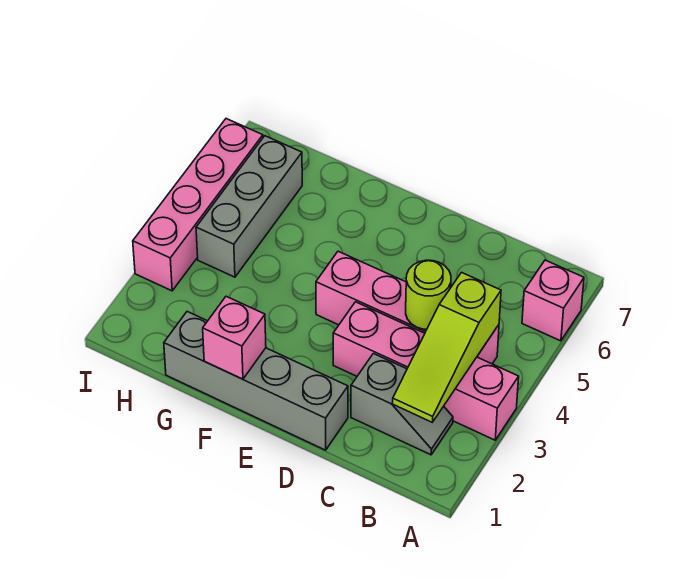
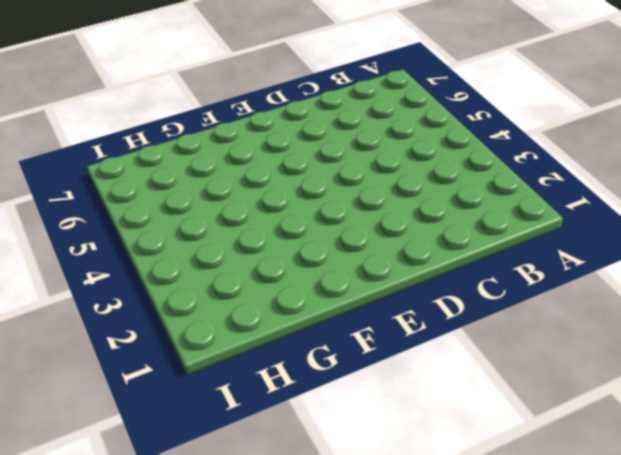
none -> pink brick A3:D3 level 1
none -> pink brick A6 level 1

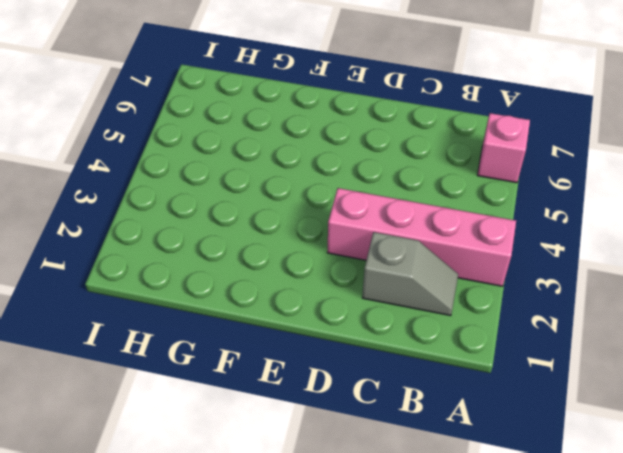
none -> pink brick B4:E4 level 1
none -> grey brick D1:G1 level 1

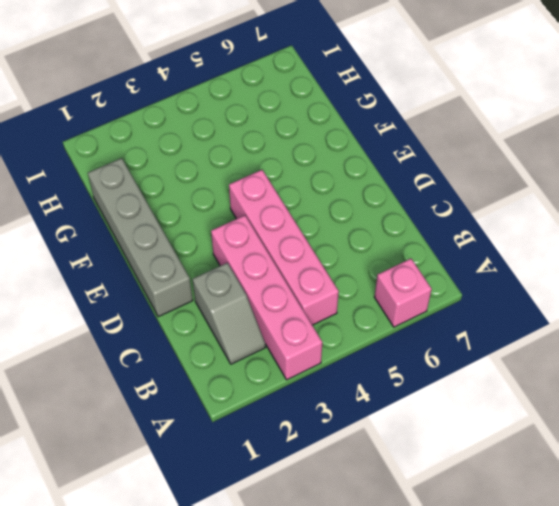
none -> grey brick H4:H6 level 1
none -> pink brick I3:I6 level 1

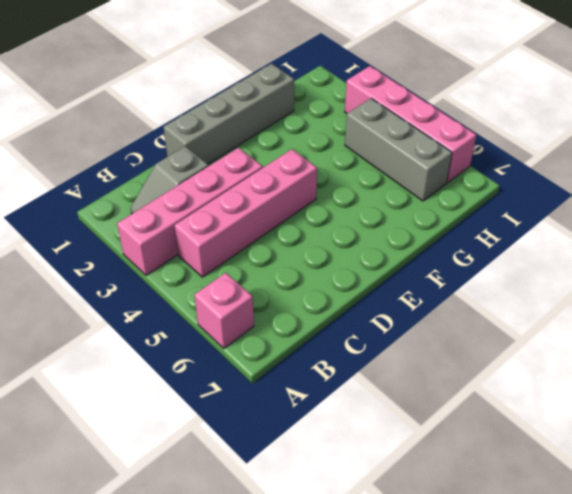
none -> lime slope B2:B4 level 2 top 4
none -> lime round brick C4 level 2

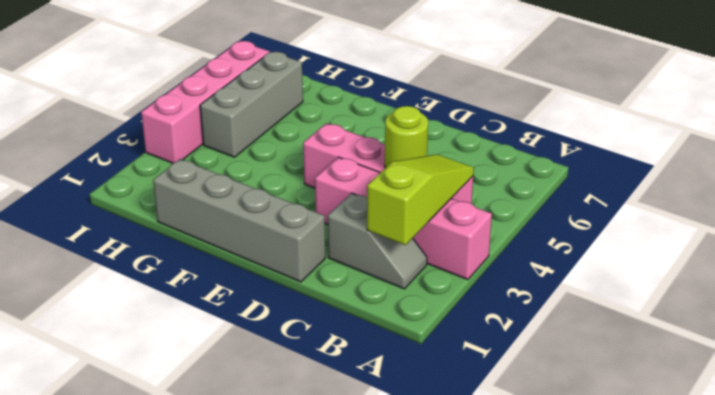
lime slope B2:B4 level 2 top 2 -> lime slope B2:B4 level 2 top 4
none -> pink brick A6 level 1
none -> pink brick F1 level 2

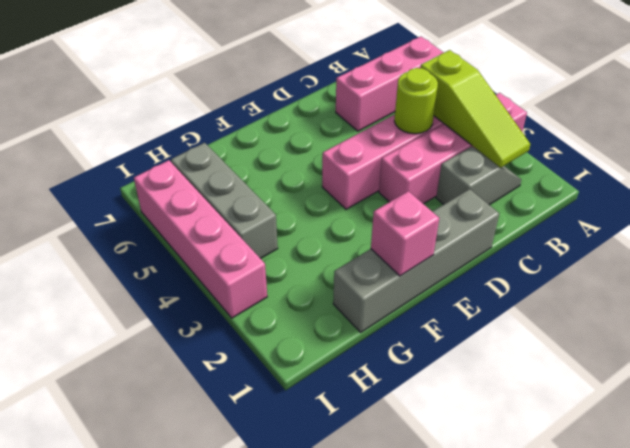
pink brick A6:C6 level 1 -> pink brick A6 level 1

